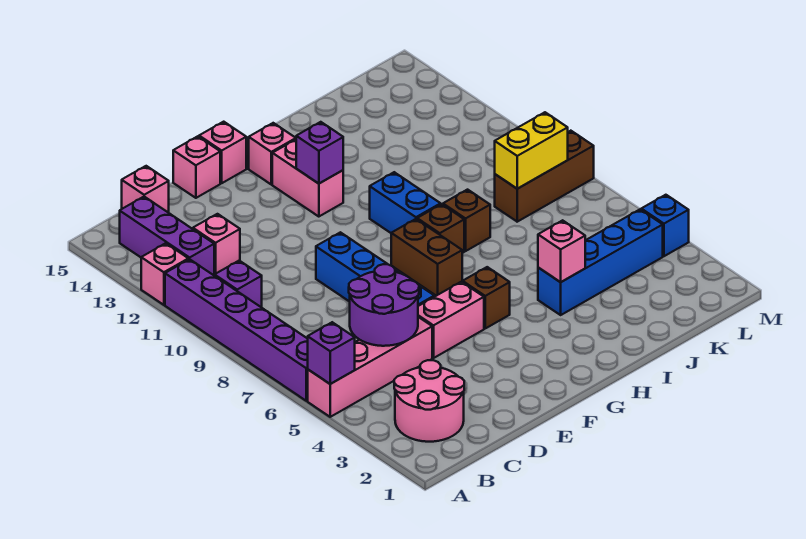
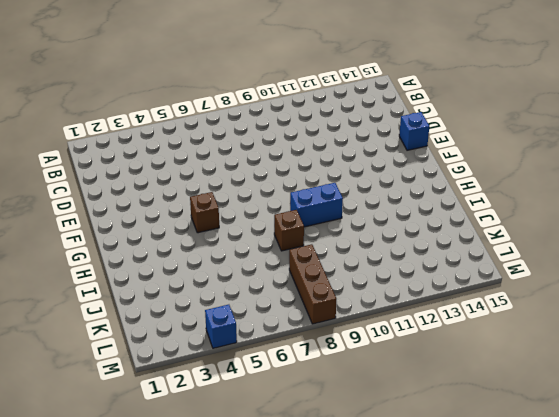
blue brick E15 level 1 -> pink brick E15 level 1
none -> pink brick A5:D5 level 1
none -> purple brick A6:A11 level 1
none -> pink brick A12 level 1

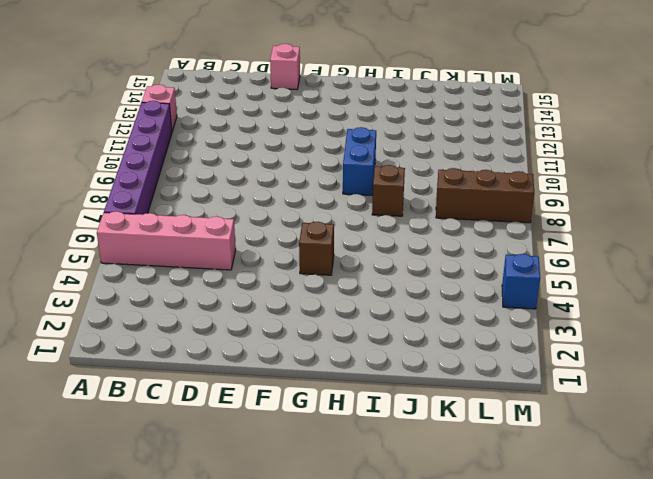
none -> pink round brick B2:C3 level 1
none -> purple brick B10 level 1
none -> purple brick B12:B14 level 1

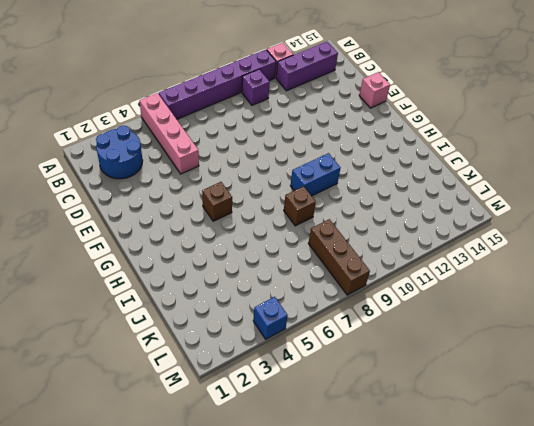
blue round brick B2:C3 level 1 -> pink round brick B2:C3 level 1
none -> pink brick C12 level 1
none -> pink brick C15 level 1
none -> pink brick E5:F5 level 1

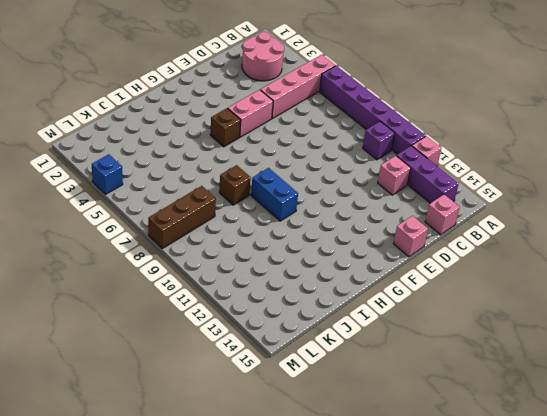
none -> blue brick E6:E9 level 1
none -> pink brick F15 level 1
none -> brown brick G7:G8 level 1

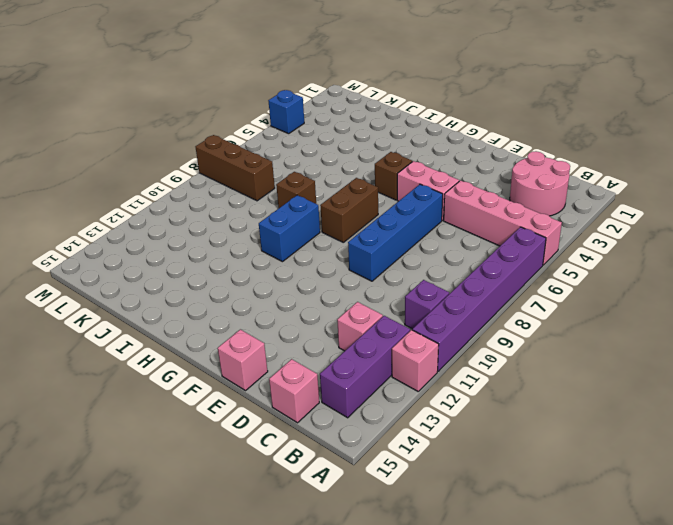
none -> pink brick F15 level 1
none -> pink brick G12:G13 level 1
none -> pink brick G14 level 1

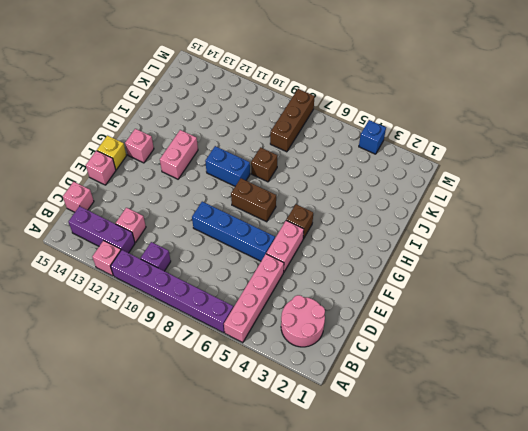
yellow brick F15 level 1 -> pink brick F15 level 1
pink brick G12:H12 level 1 -> pink brick G12:G13 level 1
none -> brown brick H8 level 1
none -> blue brick I4:L4 level 1
none -> purple brick A5 level 2

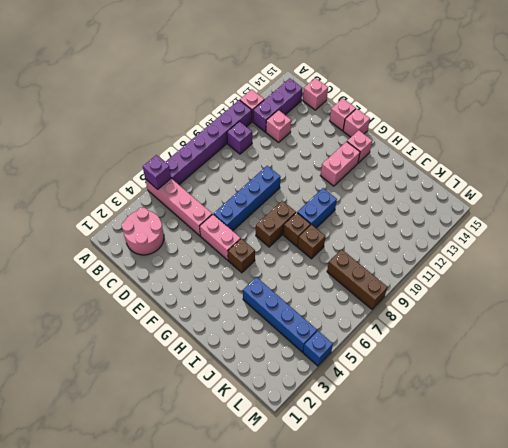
none -> purple round brick C5:D6 level 2
none -> purple brick G12 level 2
none -> pink brick I4 level 2

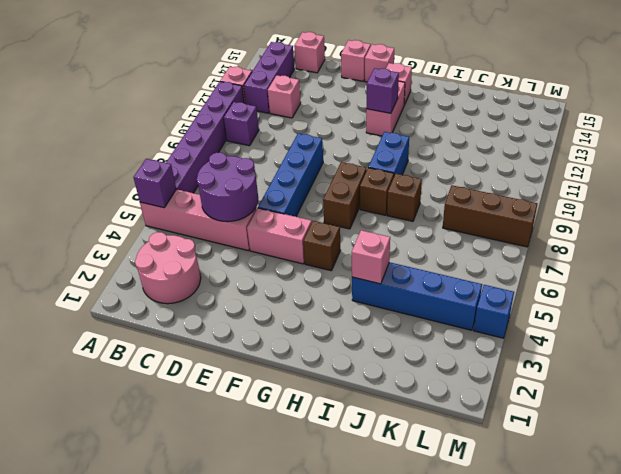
none -> yellow brick K8:L8 level 2

